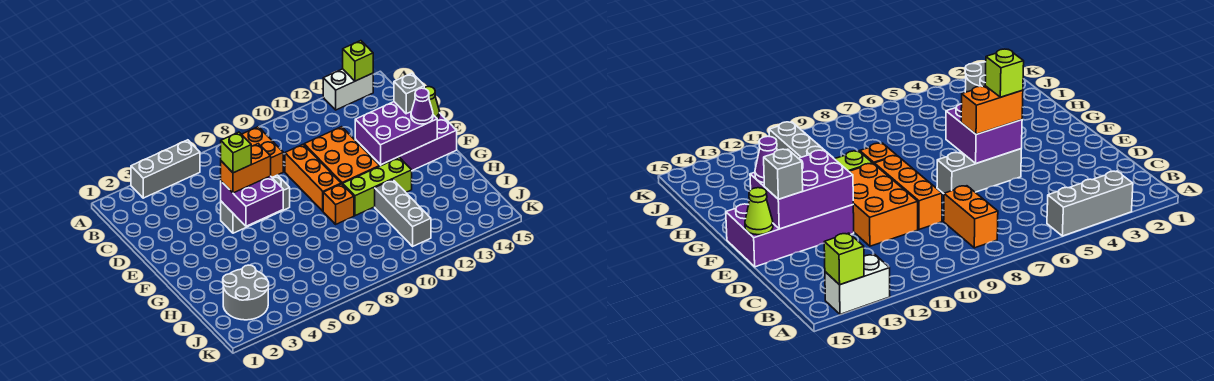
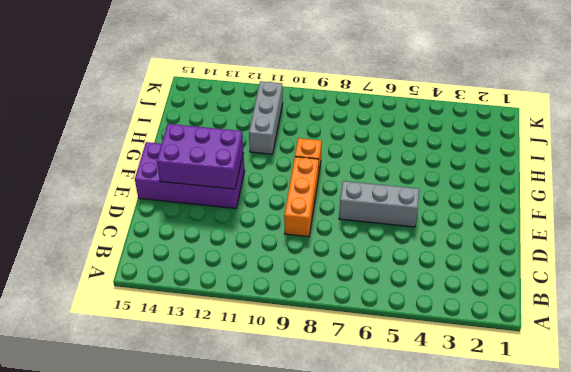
none -> grey brick A3:A5 level 1
none -> white brick A13:A14 level 1
none -> orange brick B8:C8 level 1

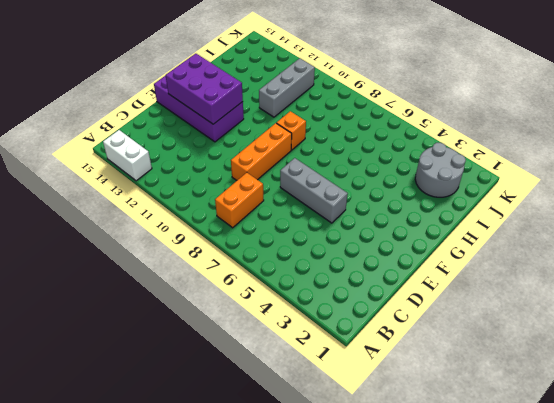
none -> grey brick A3:A5 level 1
none -> orange brick D10:F11 level 1
none -> lime brick G10:G12 level 1

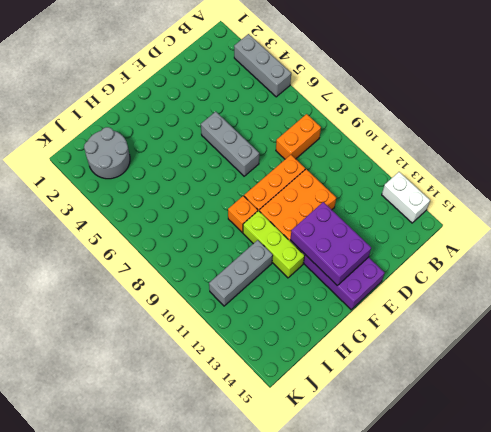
none -> lime brick A14 level 2
none -> purple brick E5:F6 level 2
none -> lime cone E15 level 2

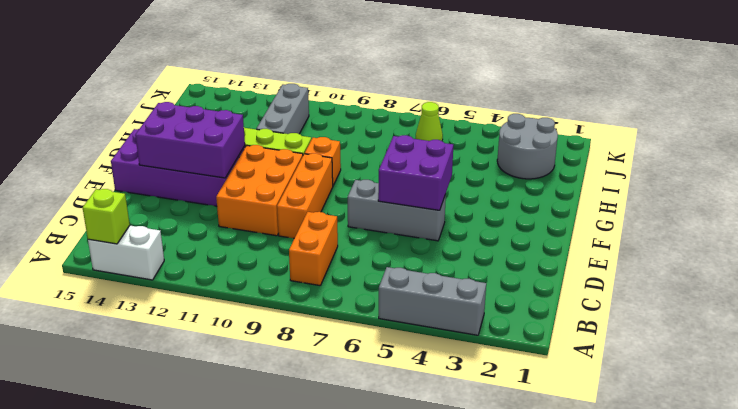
lime cone J6 level 1 -> lime cone E15 level 2
none -> orange brick E5:E6 level 3
none -> grey brick E14 level 3
none -> purple cone F14 level 3

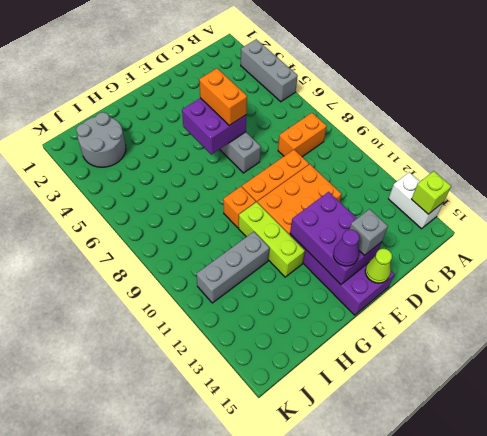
none -> lime brick E5 level 4

